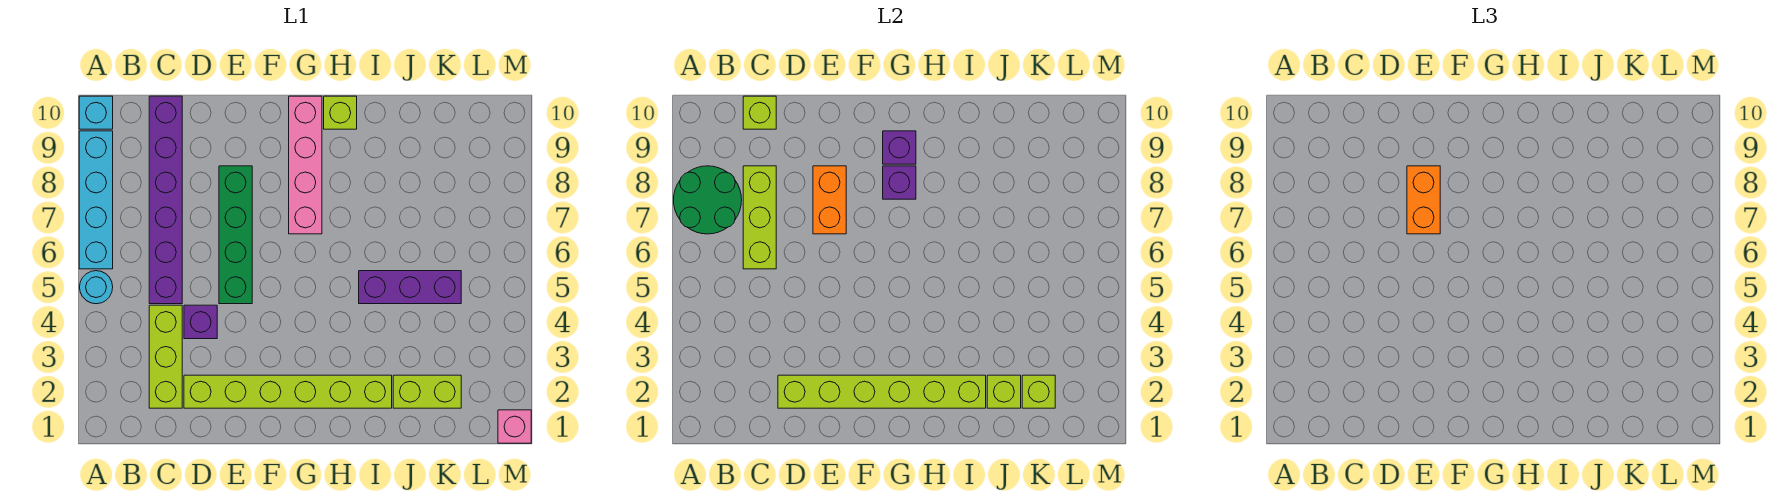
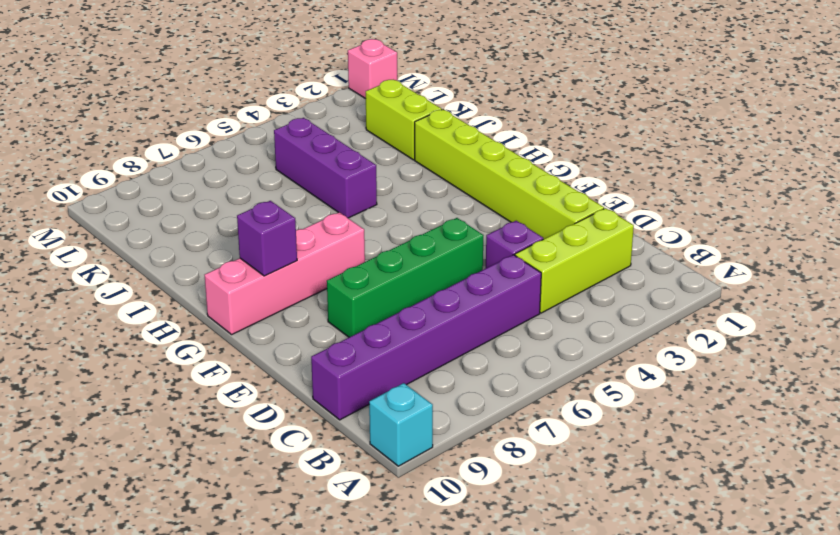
none -> cyan round brick A5 level 1
none -> cyan brick A6:A9 level 1
none -> lime brick H10 level 1

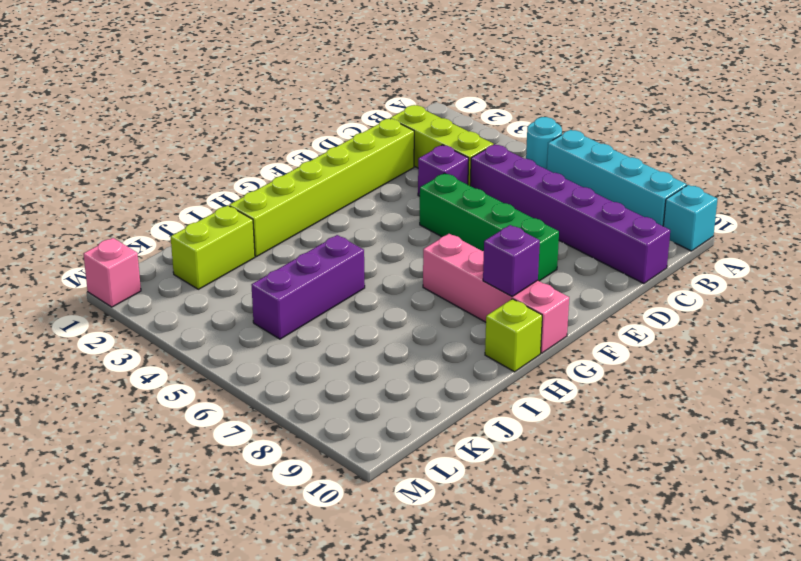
none -> green round brick A7:B8 level 2
none -> lime brick C6:C8 level 2
none -> lime brick C10 level 2

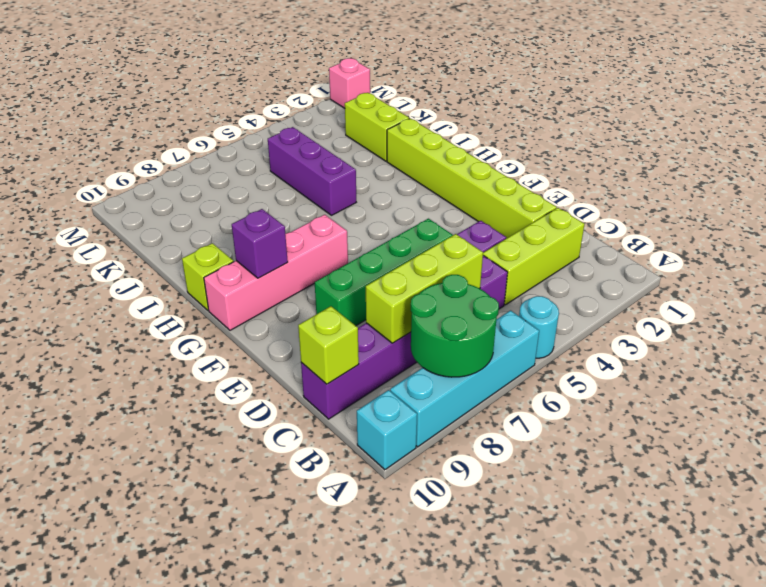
none -> lime brick D2:I2 level 2
none -> orange brick E7:E8 level 2
none -> purple brick G8 level 2

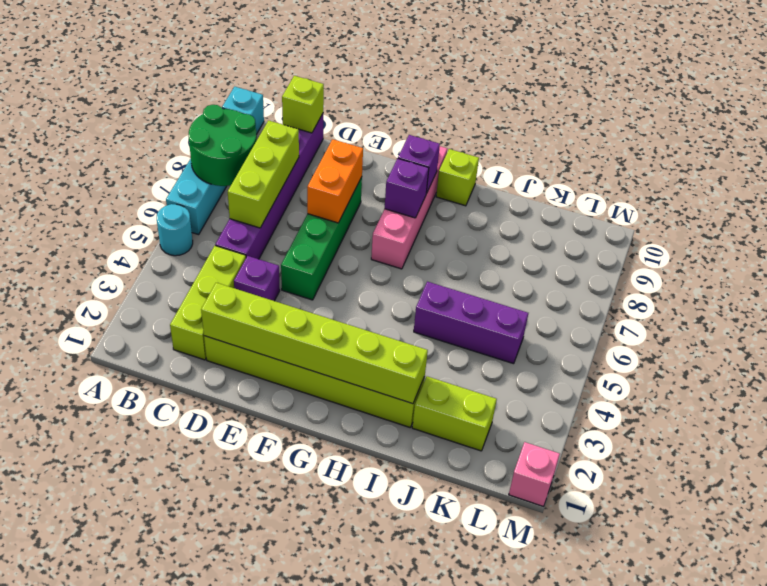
none -> lime brick J2 level 2
none -> lime brick K2 level 2
none -> orange brick E7:E8 level 3

